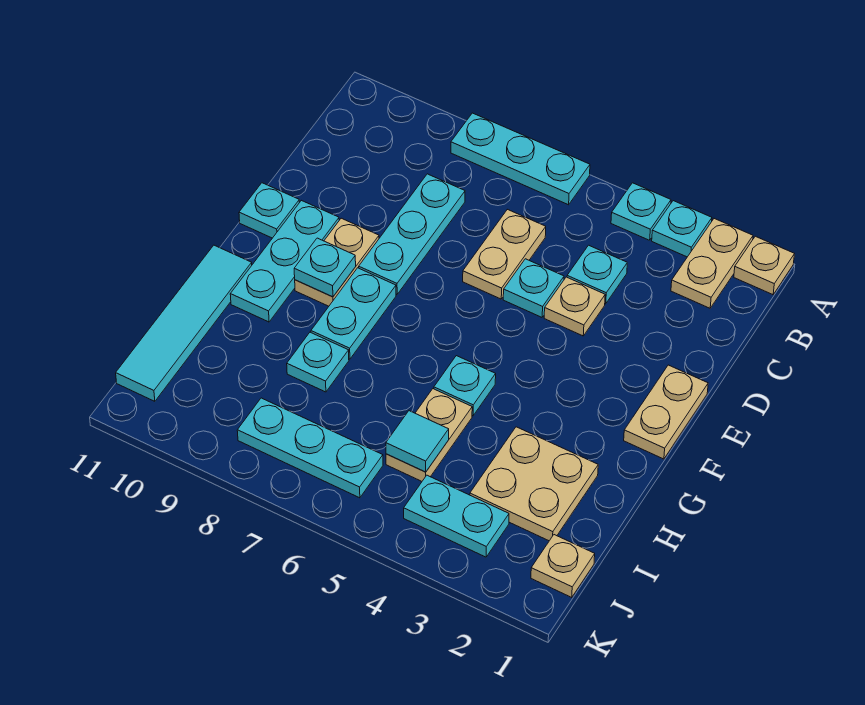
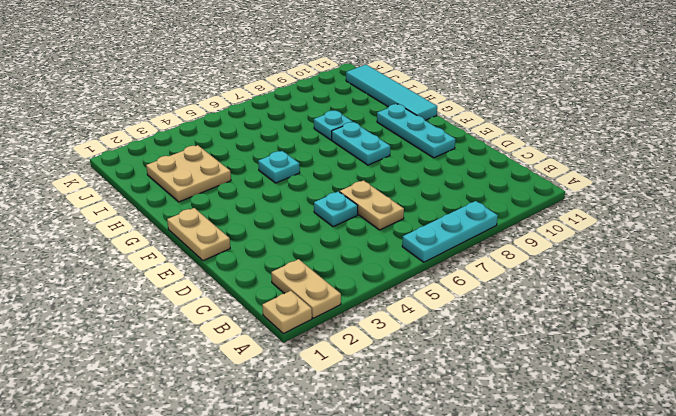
none -> cyan plate A3 level 1
none -> cyan plate A4 level 1
none -> cyan plate C4 level 1

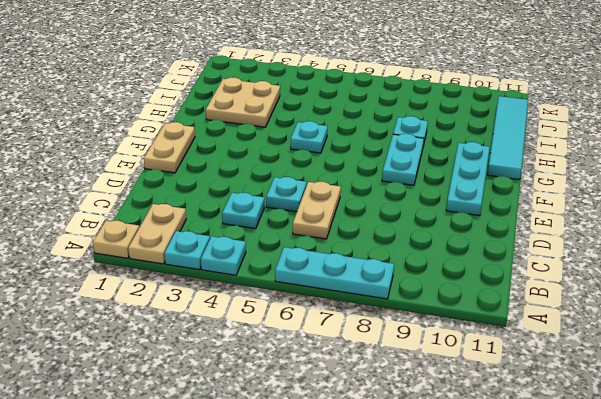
none -> cyan plate C8:E8 level 1
none -> tan plate D4 level 1
none -> tan plate E9:F9 level 1

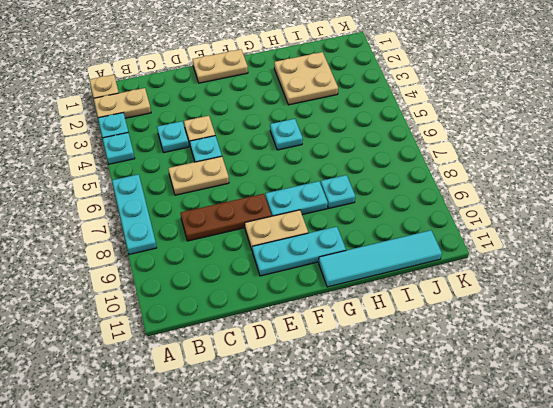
brown plate C8:E8 level 1 -> cyan plate C8:E8 level 1
none -> cyan plate E11 level 1
none -> tan plate H5:I5 level 1
none -> tan plate J1 level 1

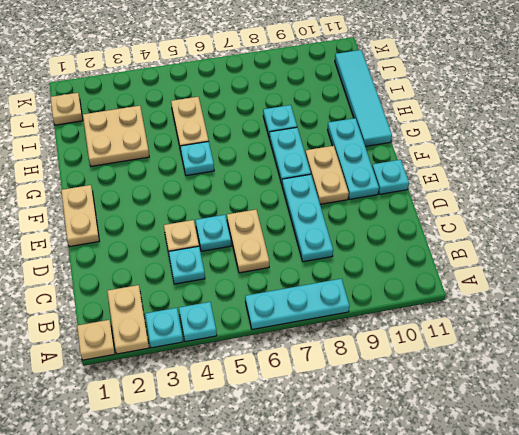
none -> cyan plate J3:J4 level 1
none -> cyan plate J6:J8 level 1
none -> cyan plate F9 level 2

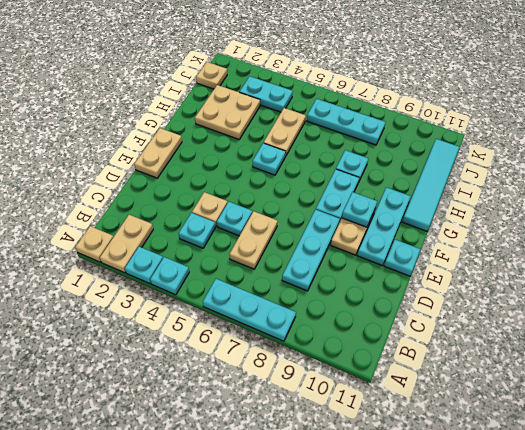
none -> cyan tile I5 level 2

